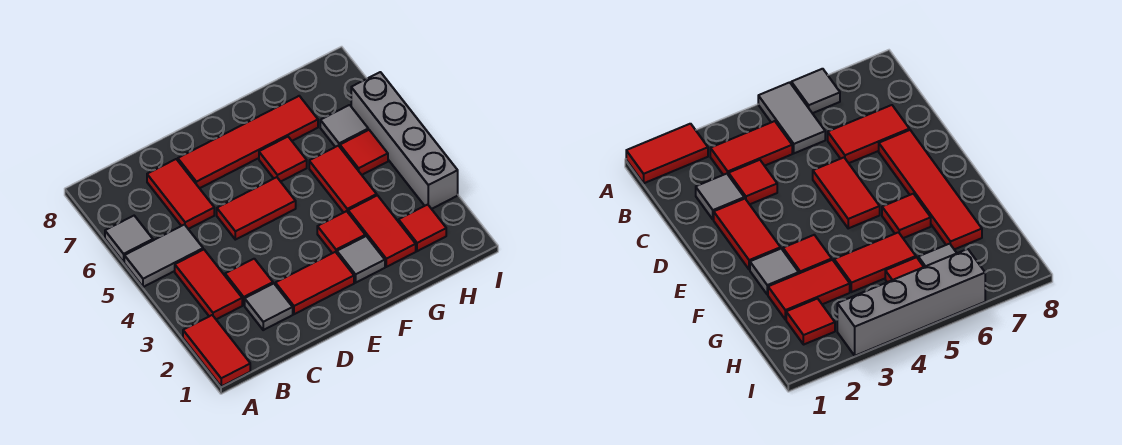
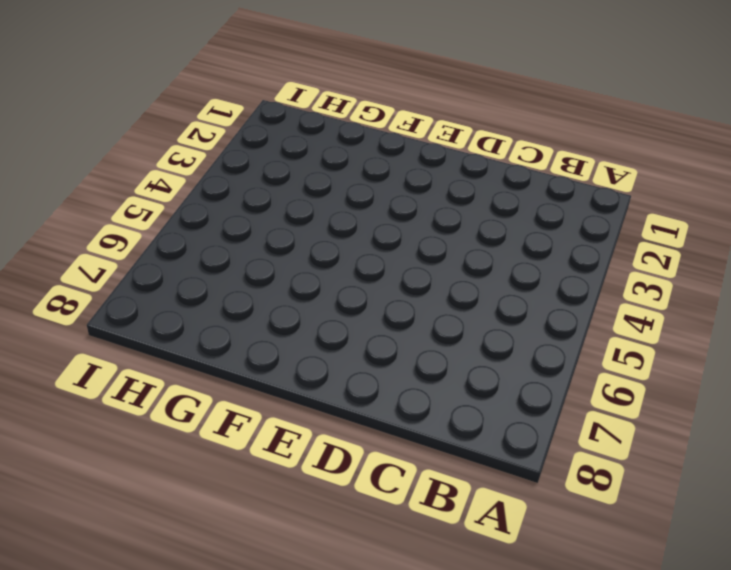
none -> red tile A1:A2 level 1
none -> grey tile A5:B5 level 1
none -> grey tile A6 level 1

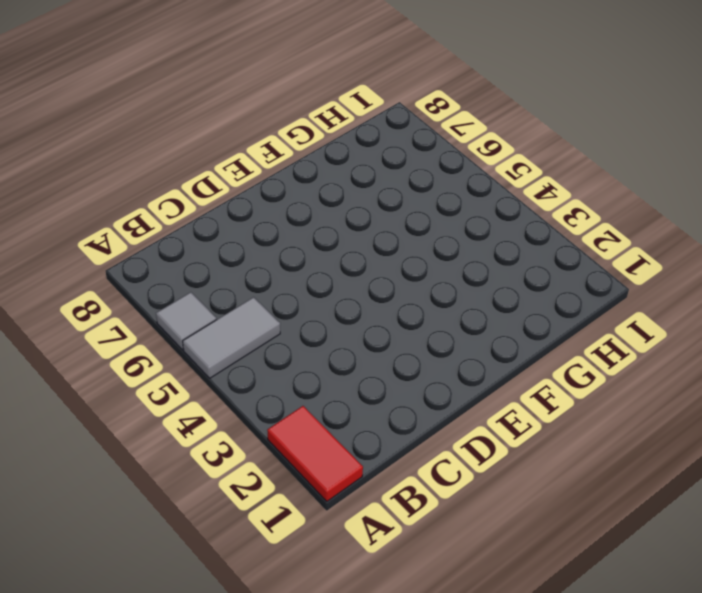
none -> red tile B3:B4 level 1
none -> grey tile C2 level 1
none -> red tile C3 level 1

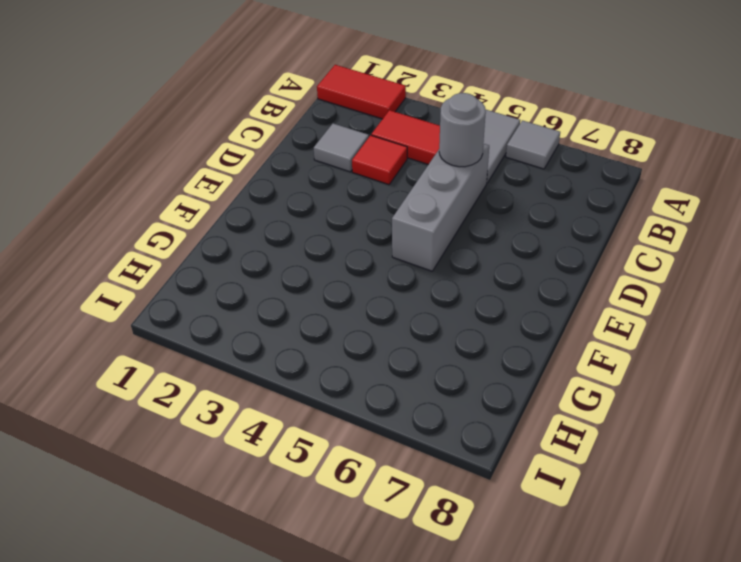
grey brick C5:E5 level 1 -> red tile D5:E5 level 1
grey round brick C5 level 2 -> none
none -> red tile C6:C7 level 1
none -> red tile D2:E2 level 1
none -> red tile D7:G7 level 1

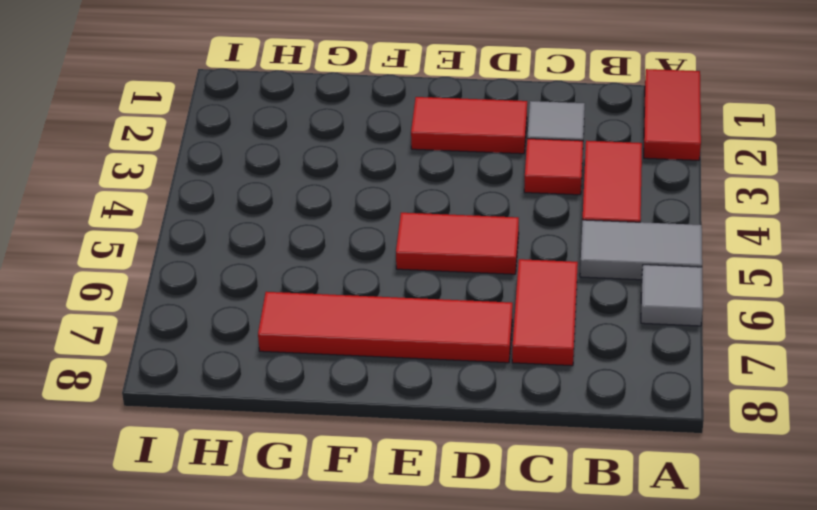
none -> grey tile F2 level 1
none -> red tile F3 level 1
none -> red tile F6 level 1

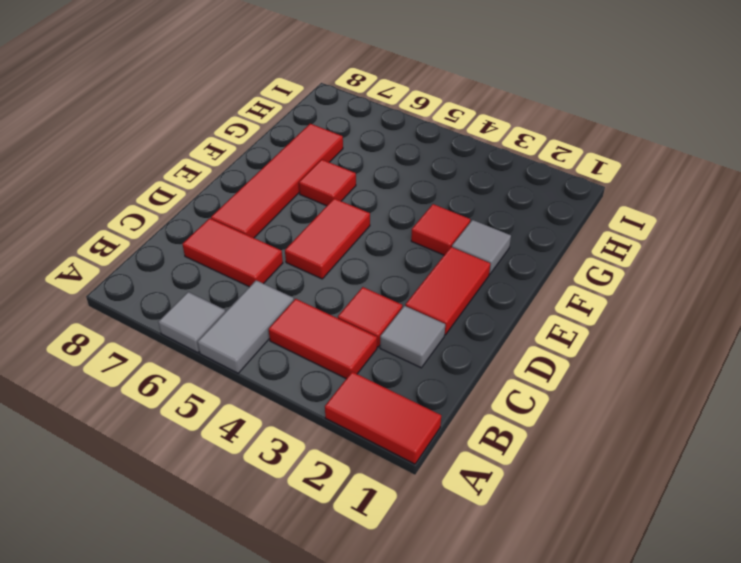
none -> red tile G2:G3 level 1
none -> red tile G4:G5 level 1
none -> red tile H2 level 1

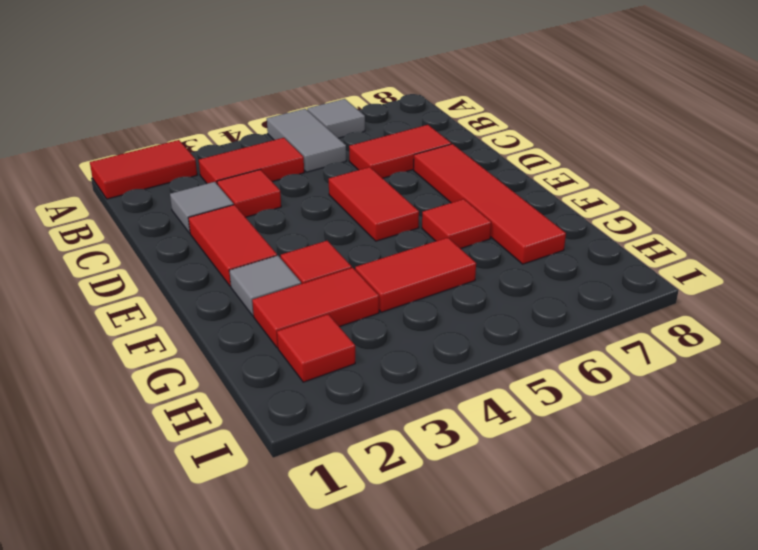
none -> red tile H5 level 1
none -> grey tile H6 level 1
none -> grey brick I3:I6 level 1

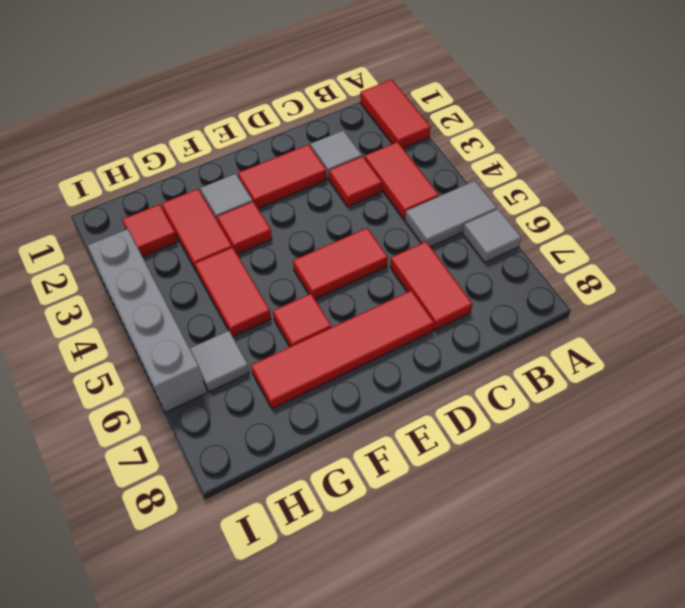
none -> red tile H5 level 1

